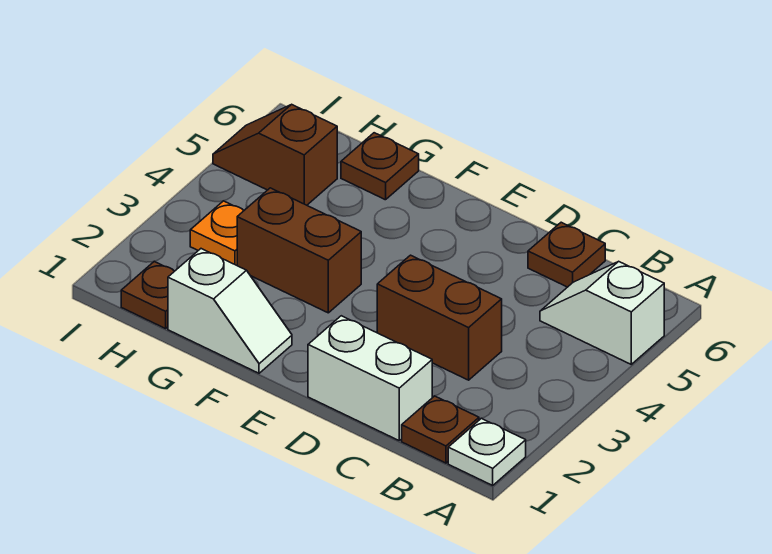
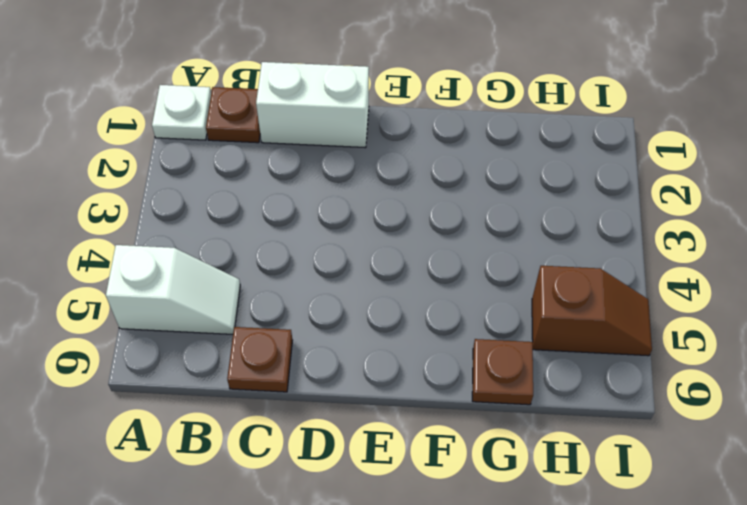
none -> brown brick C3:D3 level 1
none -> white slope F1:G1 level 1 top G
none -> brown brick F3:G3 level 1

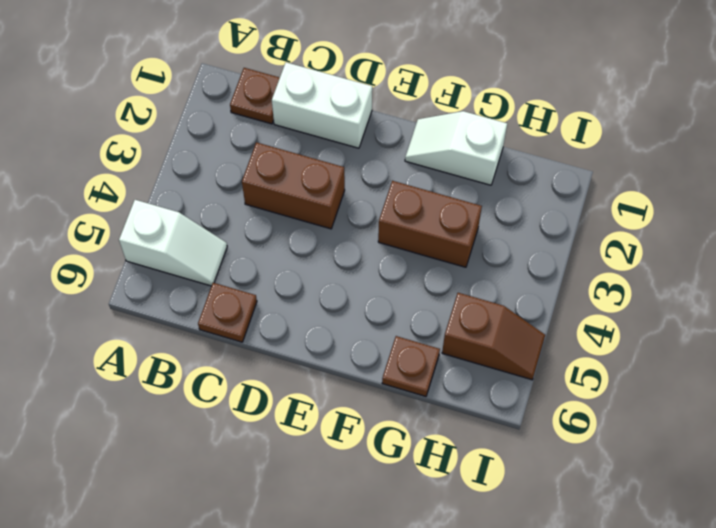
none -> white plate A1 level 1
none -> brown plate H1 level 1
none -> orange plate H3 level 1

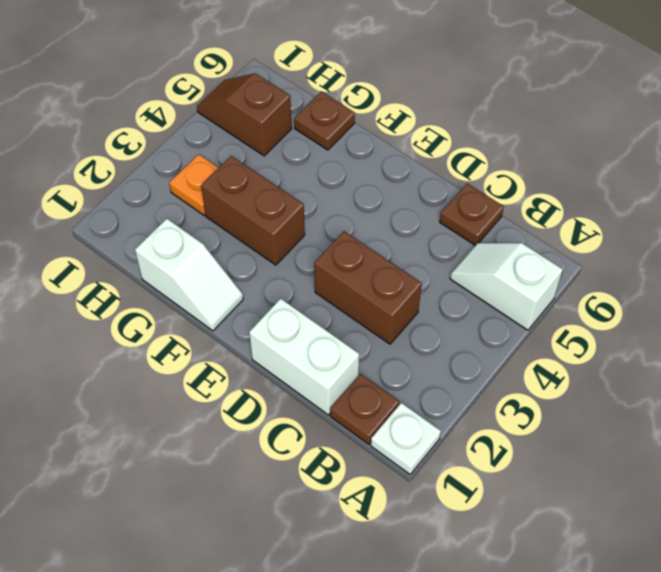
none -> brown plate H1 level 1

